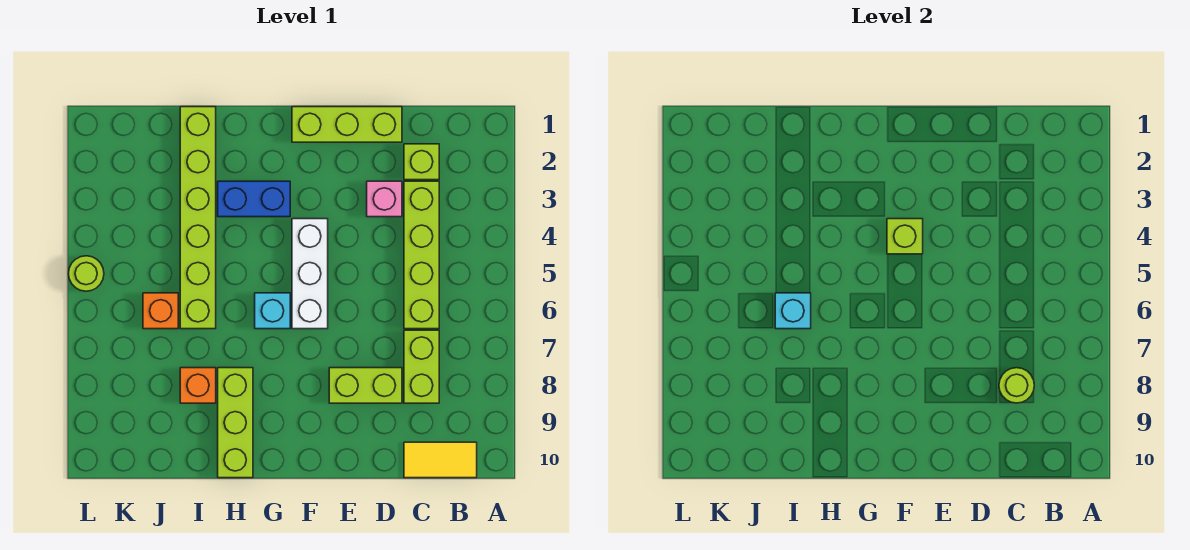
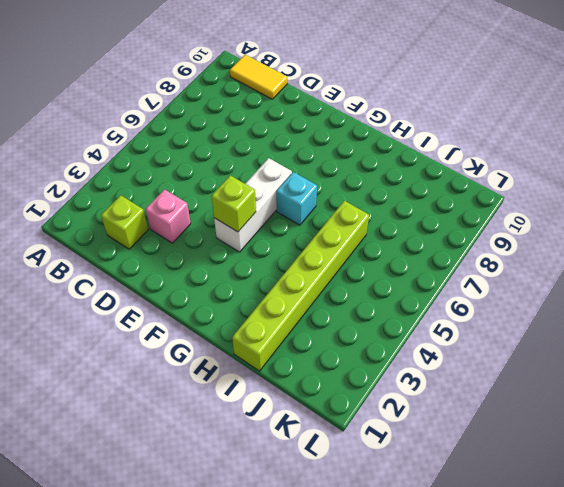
none -> lime brick C3:C6 level 1
none -> lime brick C7:C8 level 1
none -> lime brick D1:F1 level 1

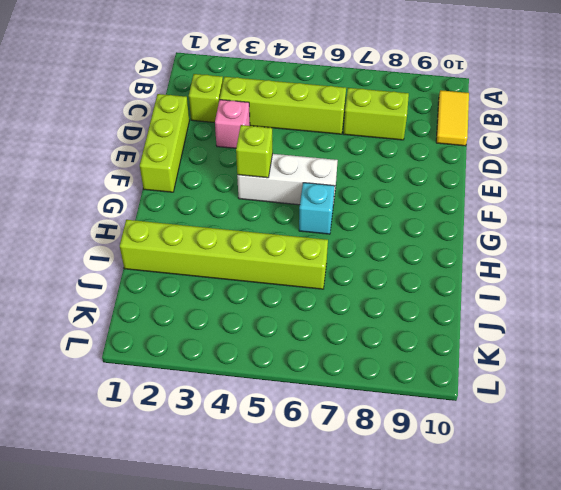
none -> lime brick D8:E8 level 1
none -> blue brick G3:H3 level 1
none -> lime brick H8:H10 level 1

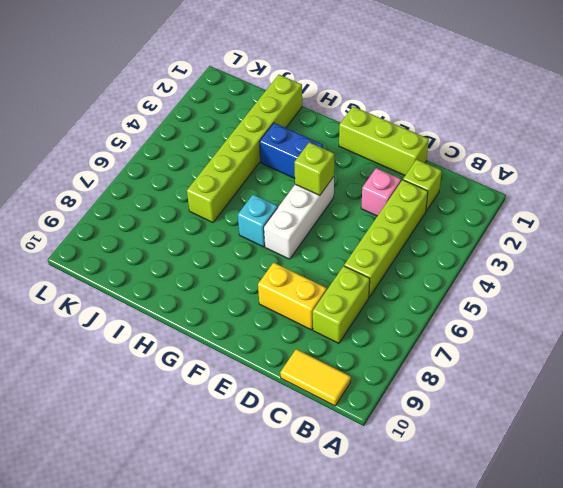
yellow brick D8:E8 level 1 -> lime brick D8:E8 level 1
none -> lime brick H8:H10 level 1
none -> orange brick I8 level 1
none -> orange brick J6 level 1

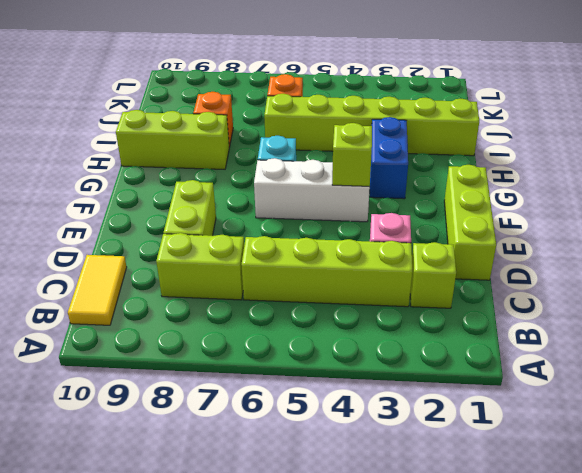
none -> lime round brick L5 level 1
none -> lime round brick C8 level 2
none -> cyan brick I6 level 2

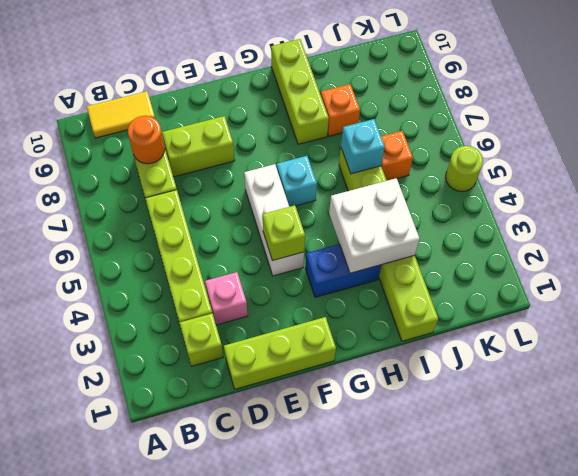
orange round brick C8 level 2 -> lime round brick C8 level 2
white brick H3:I4 level 2 -> none

